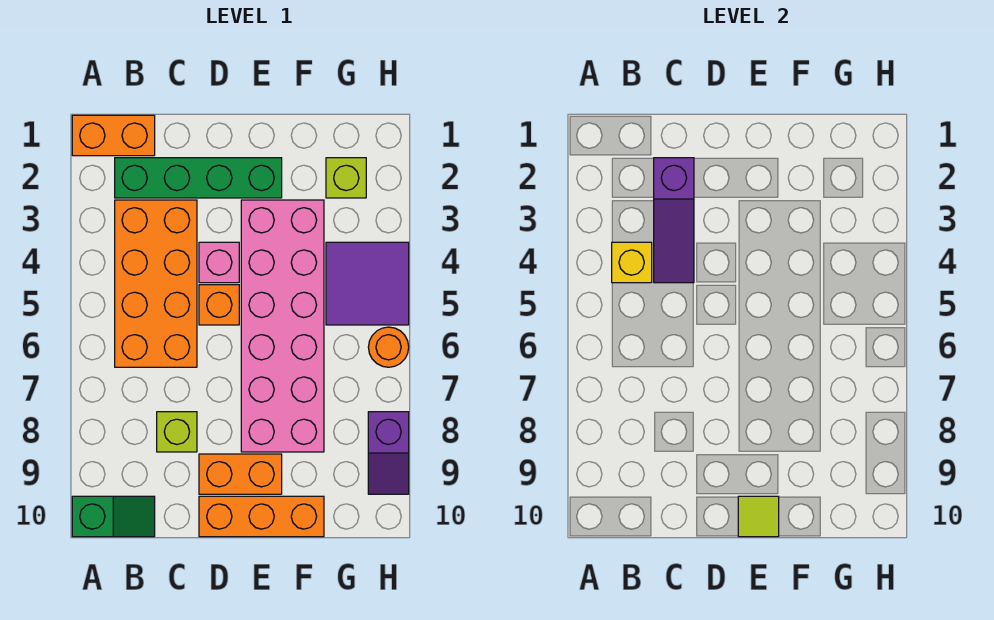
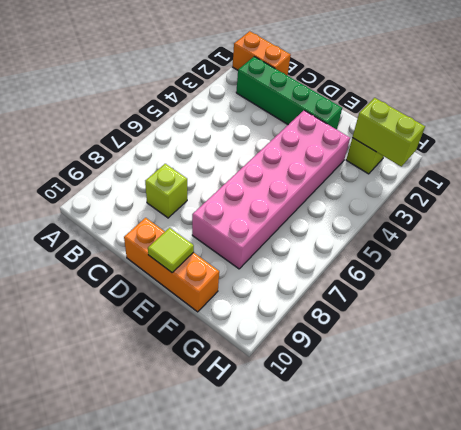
lime brick G2:H2 level 2 -> none
none -> green slope A10:B10 level 1 top A
none -> orange brick B3:C6 level 1
none -> pink brick D4 level 1

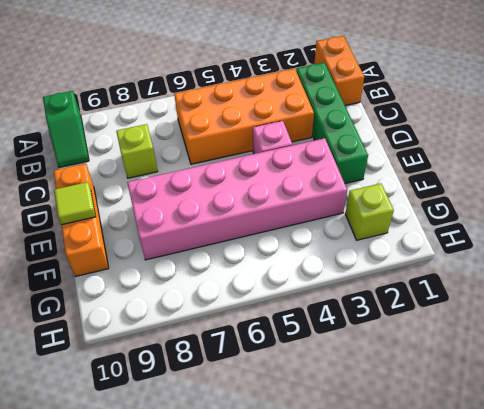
none -> orange brick D5 level 1
none -> orange brick D9:E9 level 1
none -> purple tile G4:H5 level 1

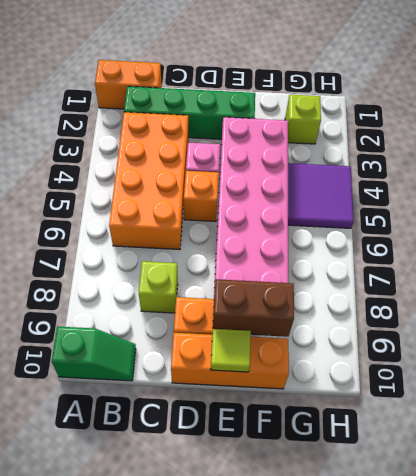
brown brick E9:F9 level 2 -> none
none -> orange round brick H6 level 1
none -> purple slope H8:H9 level 1 top 8
none -> yellow brick B4 level 2

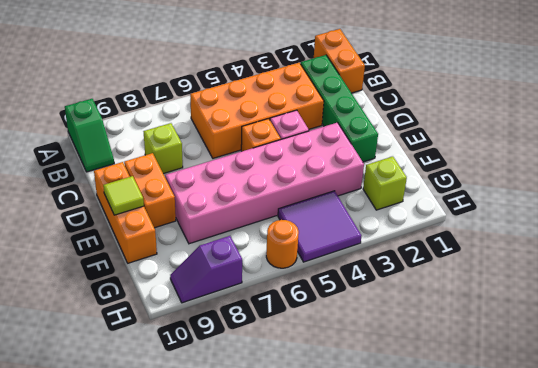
none -> yellow brick B4 level 2
none -> purple slope C2:C4 level 2 top 2

